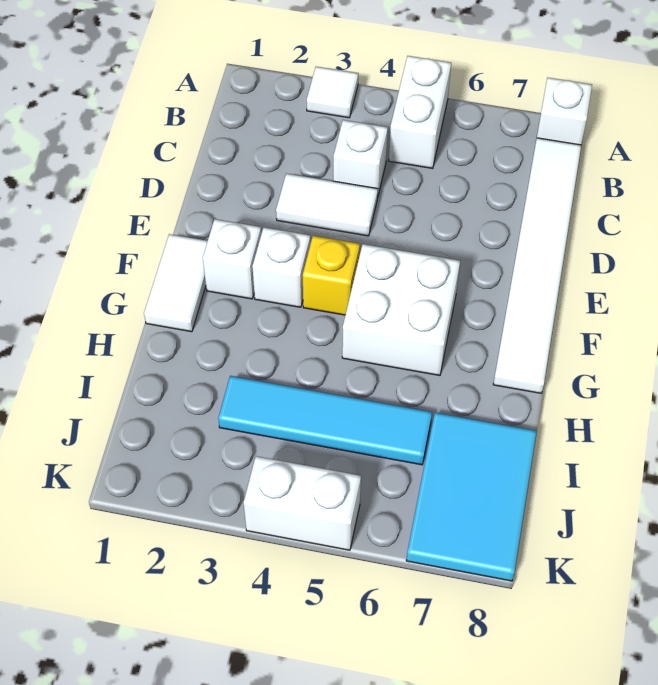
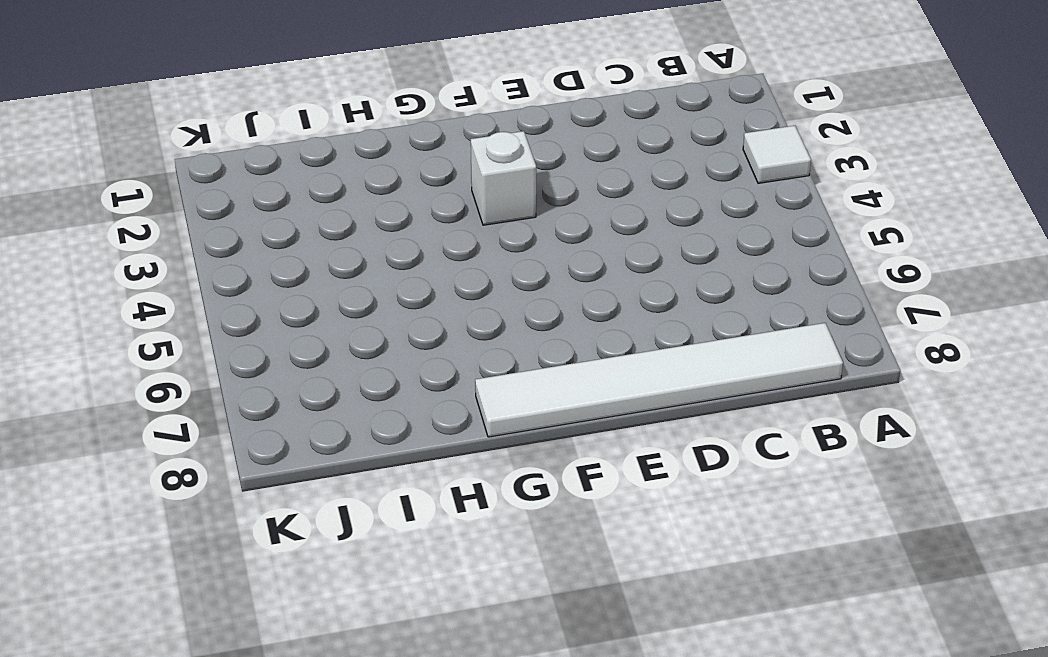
none -> white brick A5:B5 level 1
none -> white brick A8 level 1
none -> white brick C4 level 1

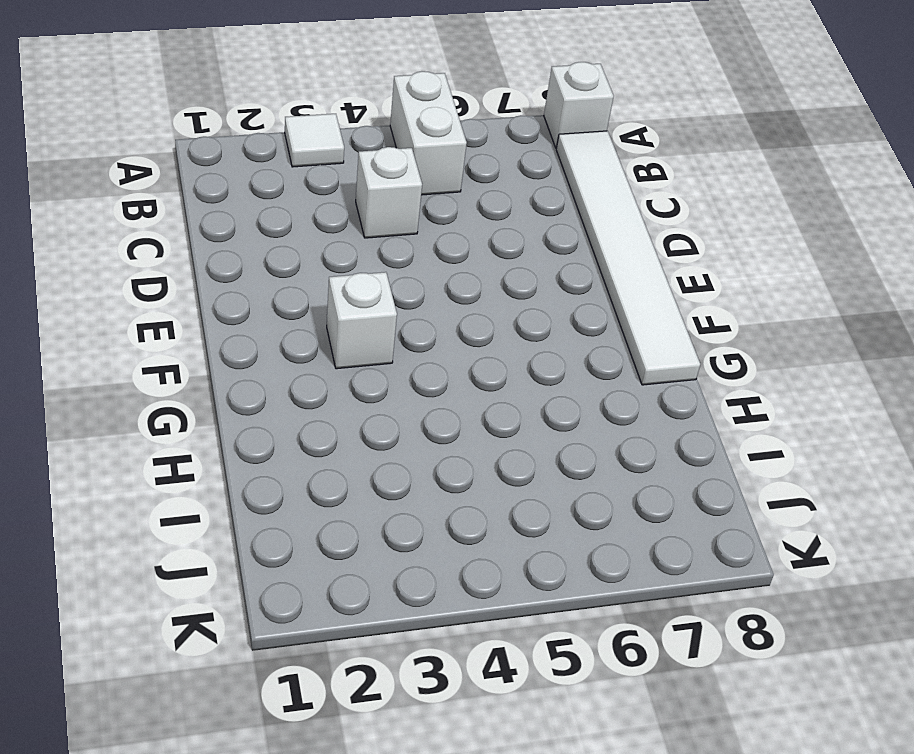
none -> white tile D3:D4 level 1
none -> white tile F1:G1 level 1
none -> white brick F2 level 1

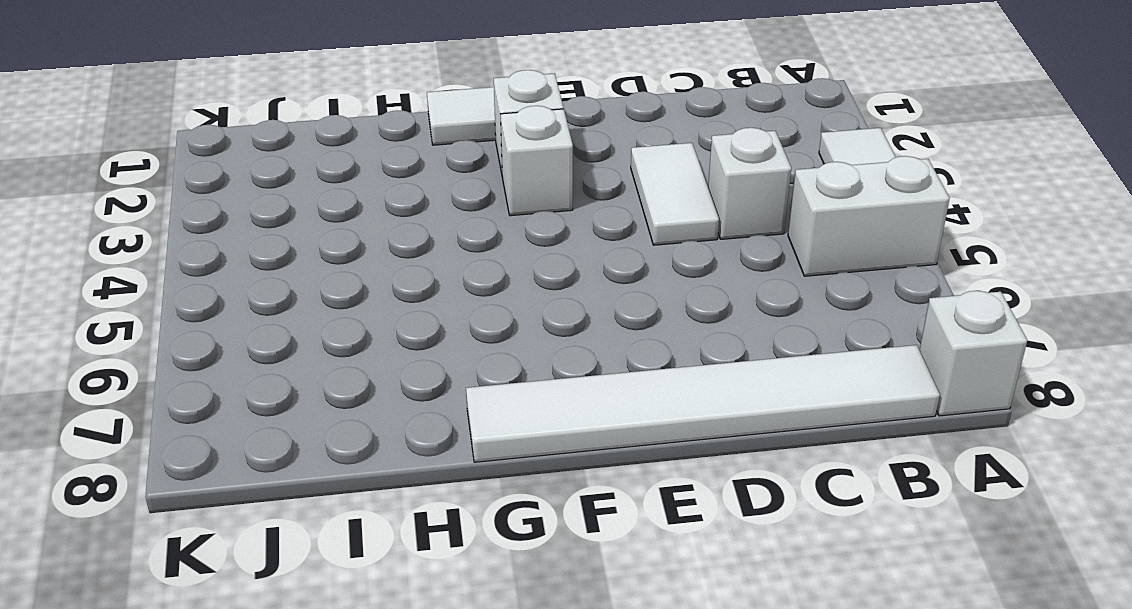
none -> yellow brick F4 level 1
none -> white brick F5:G6 level 1
none -> cyan tile I3:I6 level 1

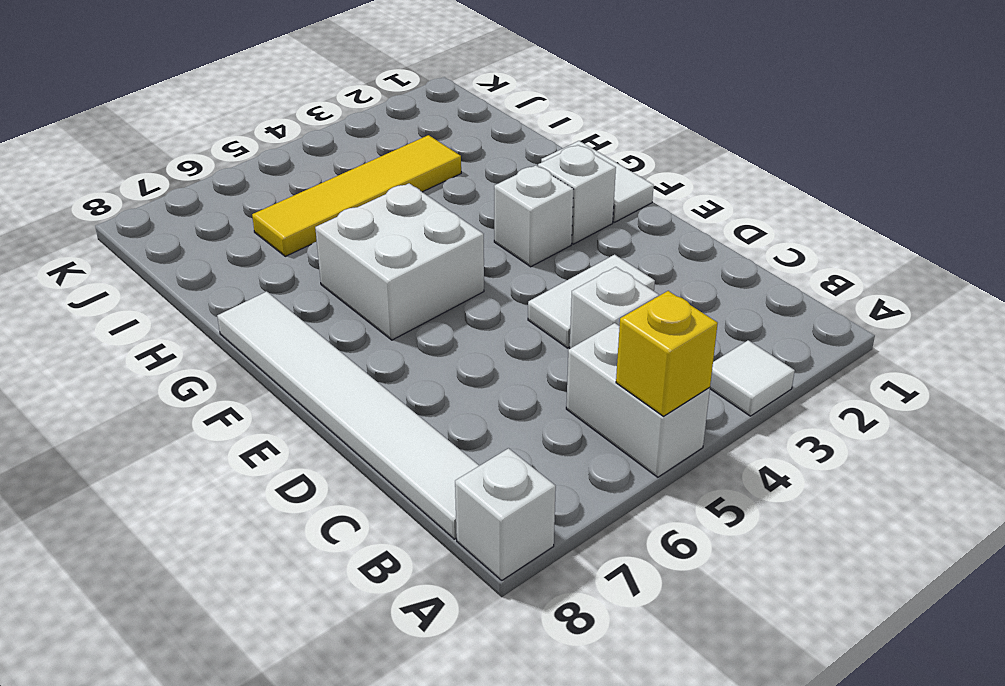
yellow brick A5 level 2 -> yellow brick F4 level 1
yellow tile I3:I6 level 1 -> cyan tile I3:I6 level 1
none -> cyan tile I7:K8 level 1
none -> white brick K4:K5 level 1

